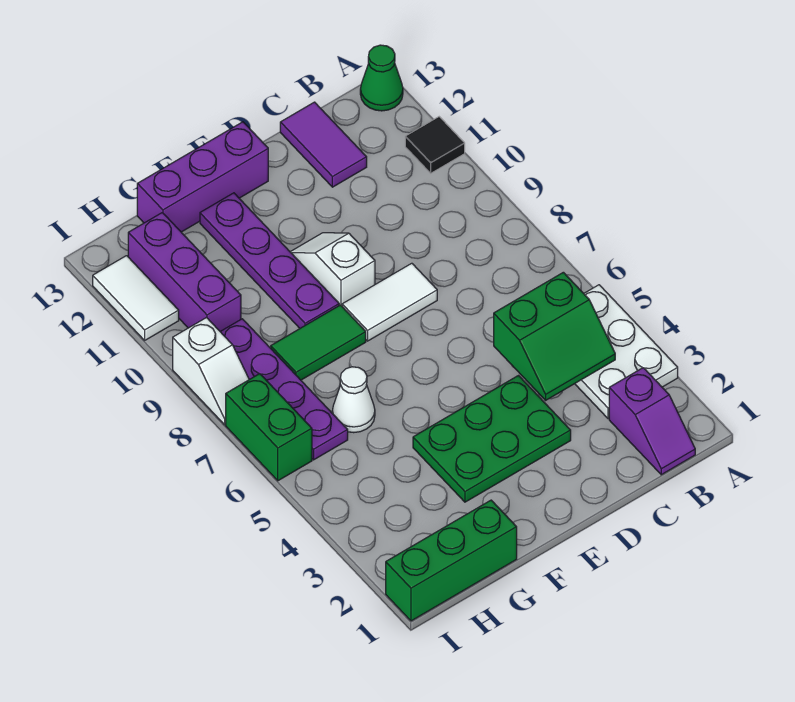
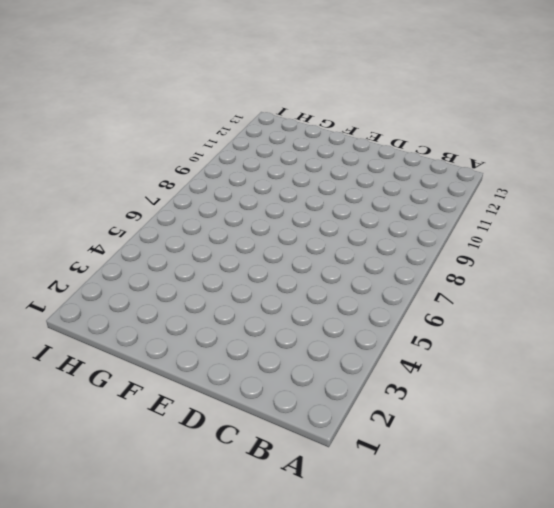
none -> white plate A3:B5 level 1
none -> black tile A11 level 1
none -> green cone A13 level 1

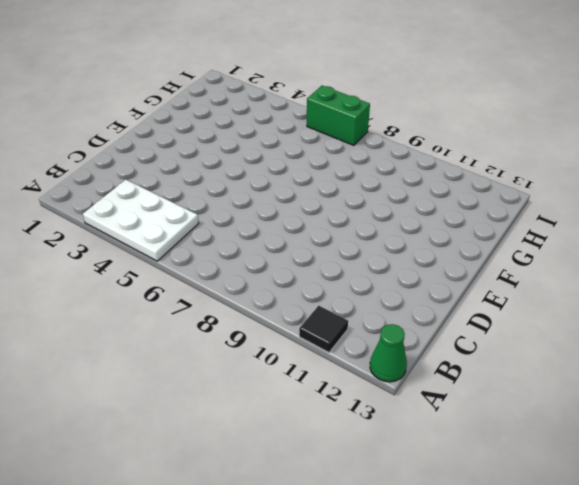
none -> purple slope B1:B2 level 1 top 2
none -> purple tile C12:C13 level 1
none -> green plate D3:F4 level 1

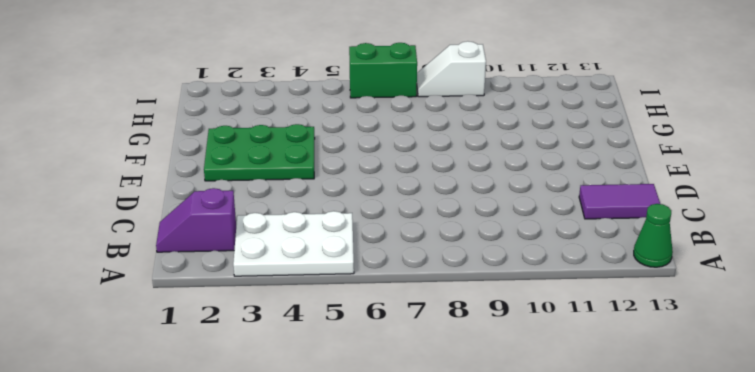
green plate E2:F4 level 1 -> green plate D3:F4 level 1
none -> black tile A11 level 1
none -> white tile D8:E8 level 1
none -> white slope E9:E10 level 1 top 9

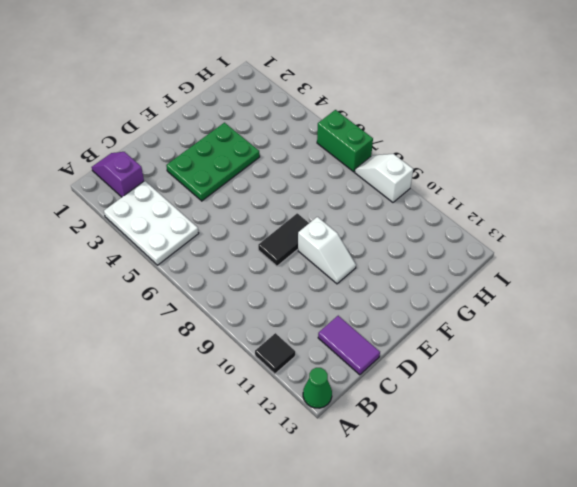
black tile D8:E8 level 1 -> white tile D8:E8 level 1
none -> purple brick E13:G13 level 1
none -> green tile F8:G8 level 1
none -> purple plate F9:F12 level 1

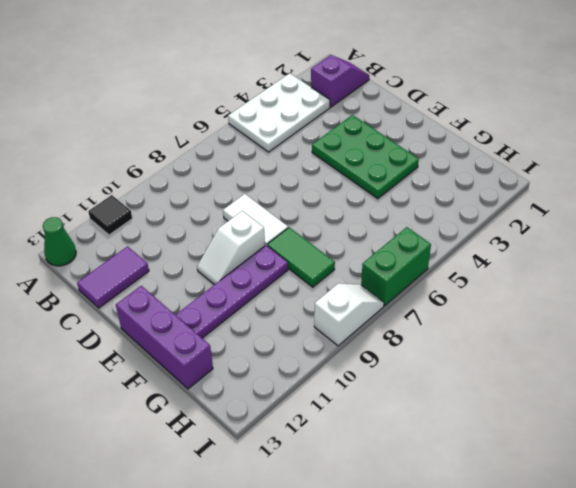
none -> green brick G1:I1 level 1
none -> white cone G6 level 1
none -> purple plate H6:H9 level 1

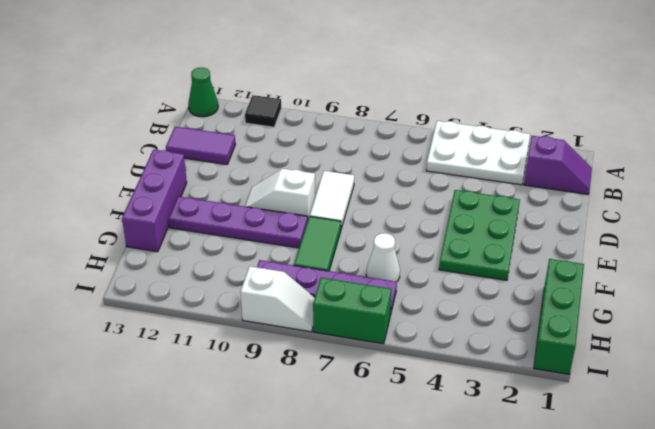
none -> purple brick H10:H12 level 1
none -> white tile I11:I12 level 1
none -> green slope B4:C5 level 2 top 5

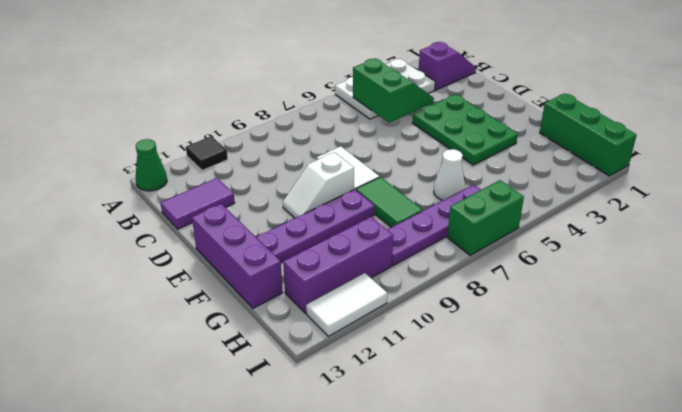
none -> white slope I8:I9 level 1 top 9

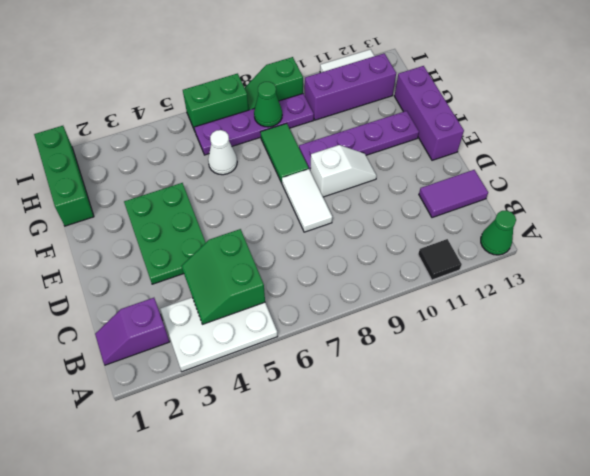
green cone H8 level 2 -> none
green slope I8:I9 level 1 top 9 -> white slope I8:I9 level 1 top 9

